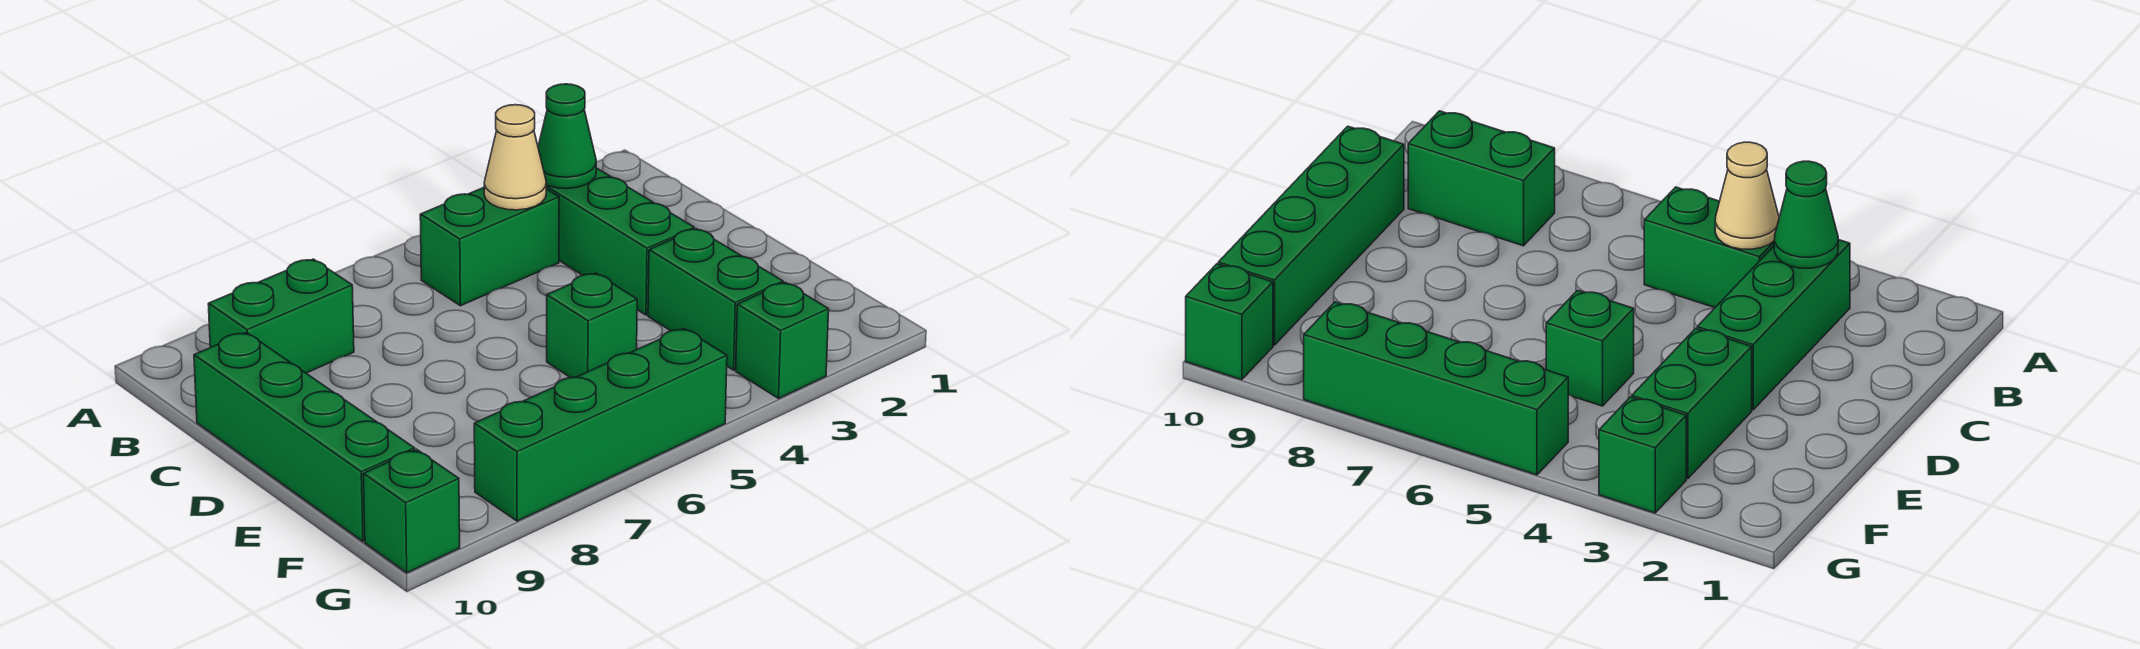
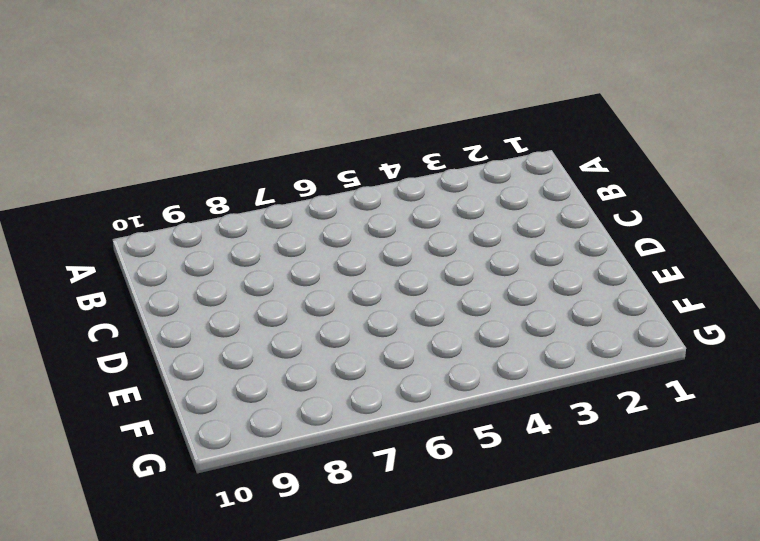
none -> green brick B3:D3 level 1
none -> green brick B4:B5 level 1

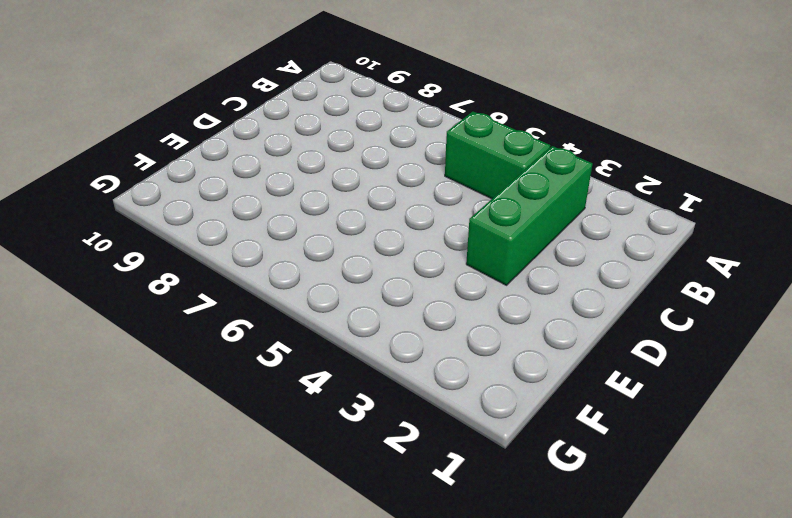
none -> green brick B8:B9 level 1
none -> green brick C10:F10 level 1

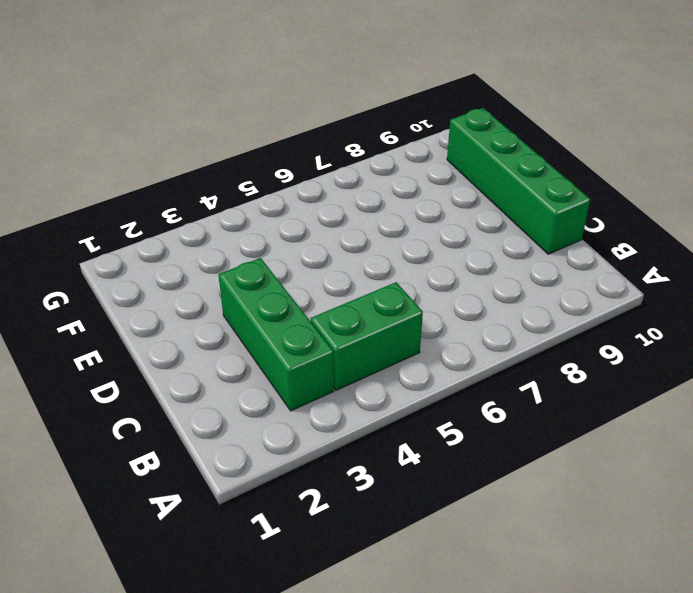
none -> green brick B8:B9 level 1
none -> green brick E3:F3 level 1

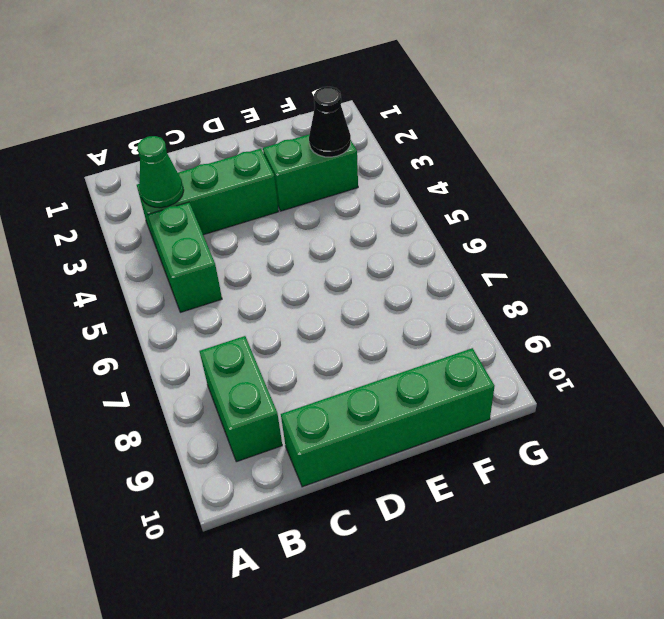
black cone F3 level 2 -> none
none -> green brick E5 level 1
none -> green brick G3 level 1

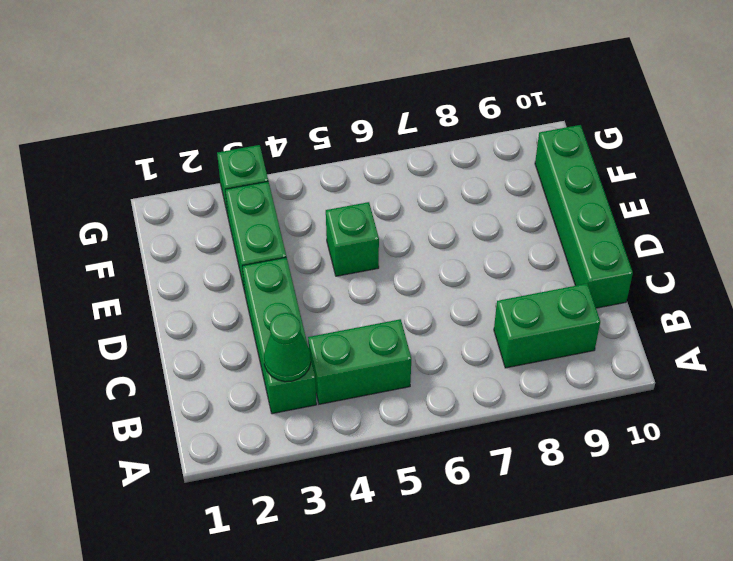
none -> green brick G5:G8 level 1
none -> green brick G10 level 1

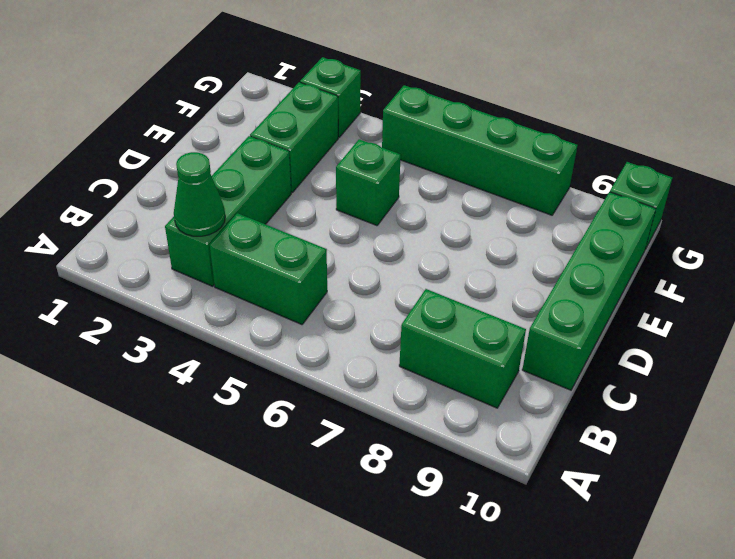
none -> tan cone B4 level 2

